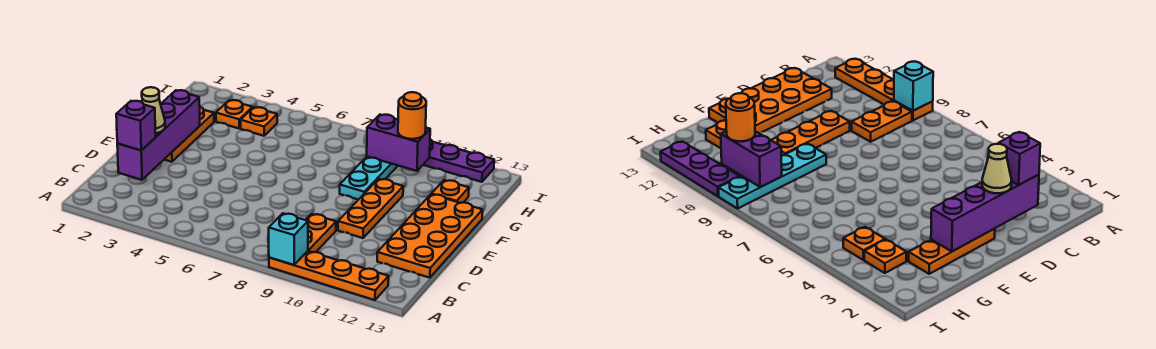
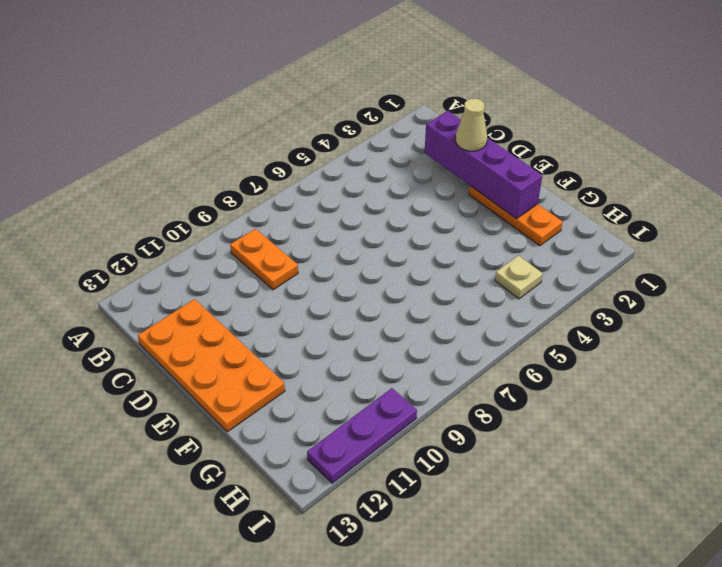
tan plate H4 level 1 -> orange plate H4 level 1
none -> orange plate A9:A12 level 1
none -> orange plate D10:F10 level 1
none -> cyan plate F9:I9 level 1

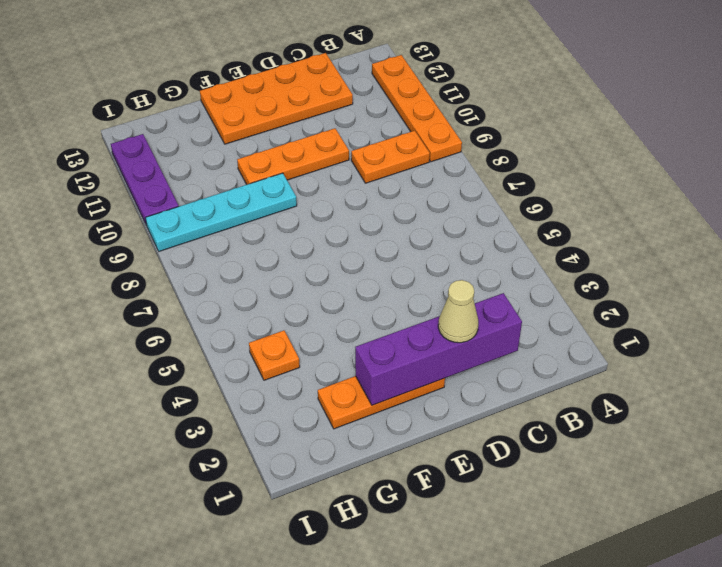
none -> orange plate G12 level 1
none -> orange plate H3 level 1
none -> cyan brick A9 level 2

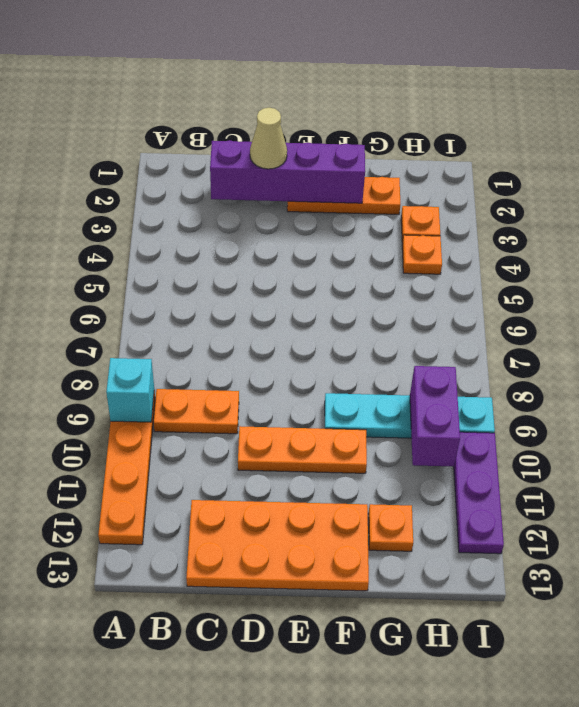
none -> purple brick C2 level 3
none -> orange round brick H10 level 3

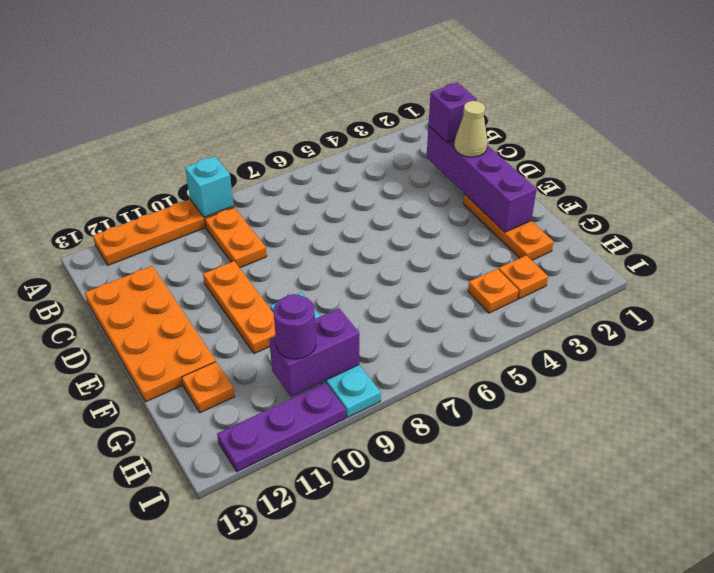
purple round brick H10 level 3 -> orange round brick H10 level 3

